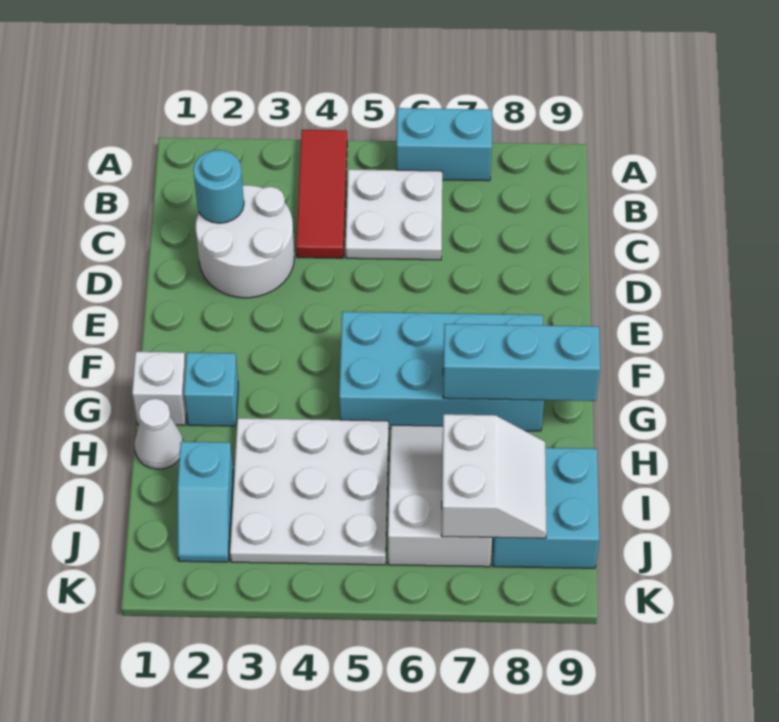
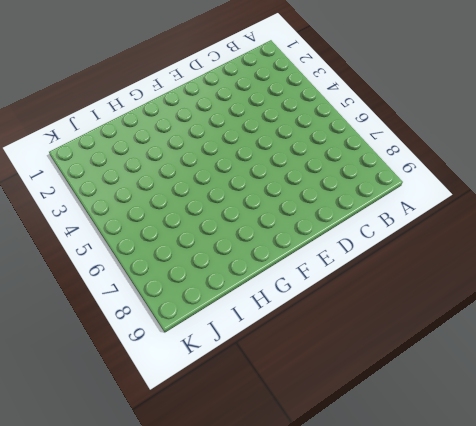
none -> red tile A4:C4 level 1
none -> cyan brick A6:A7 level 1
none -> white plate B5:C6 level 1

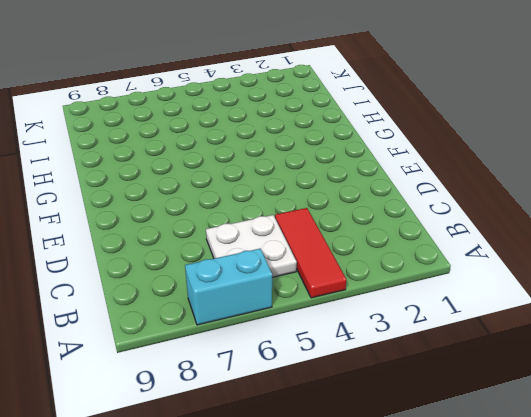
none -> white round brick C2:D3 level 1
none -> cyan brick F5:G8 level 1
none -> white brick G1 level 1

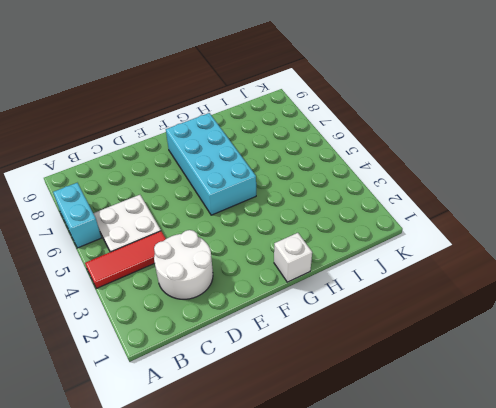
none -> cyan brick G2 level 1
none -> white cone H1 level 1
none -> white plate H3:J5 level 1

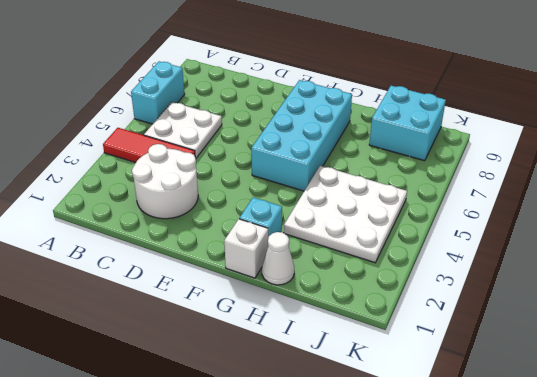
none -> white slope H6:J7 level 1 top J
none -> cyan slope I2:J2 level 1 top I
none -> cyan round brick C2 level 2

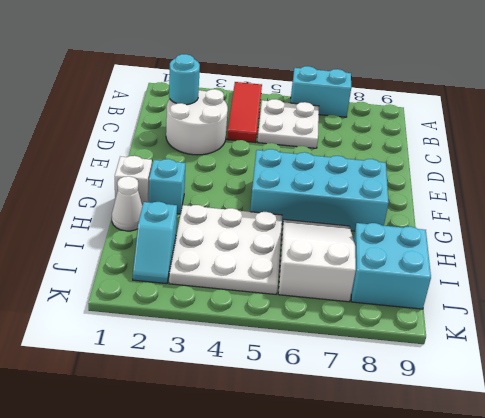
none -> cyan brick G7:G9 level 2
none -> white slope I7:J8 level 2 top 7

